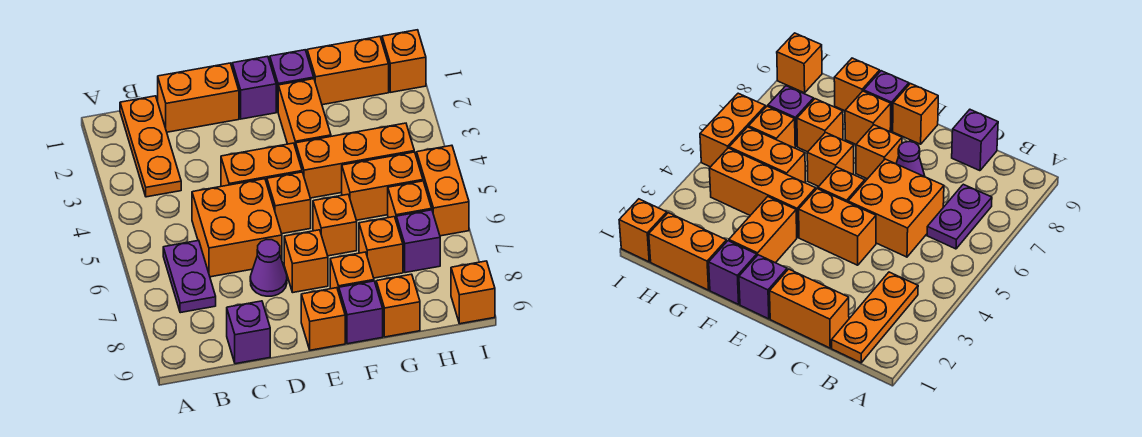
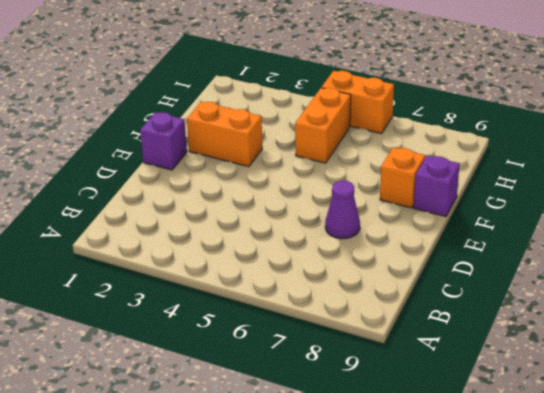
none -> orange plate B1:B3 level 1
none -> purple plate B6:B7 level 1
none -> orange brick C1:D1 level 1

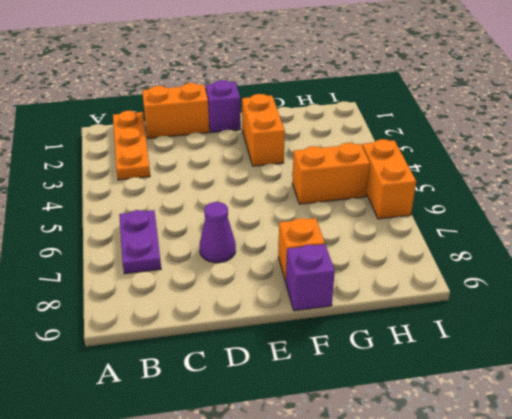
none -> orange brick C5:D6 level 1
none -> purple brick C9 level 1
none -> orange brick D4:E4 level 1

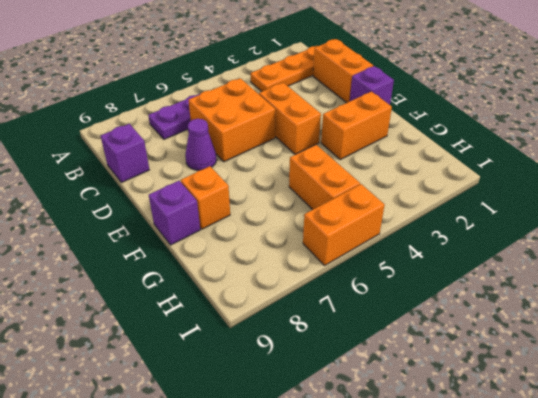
none -> orange brick E5 level 1
none -> orange brick E7 level 1
none -> orange brick E9 level 1

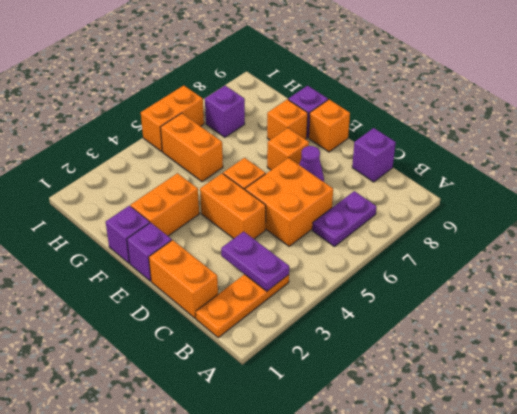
purple plate B3:C3 level 2 -> none
none -> orange brick F4:H4 level 1
none -> orange brick F6 level 1
none -> orange brick G1:H1 level 1

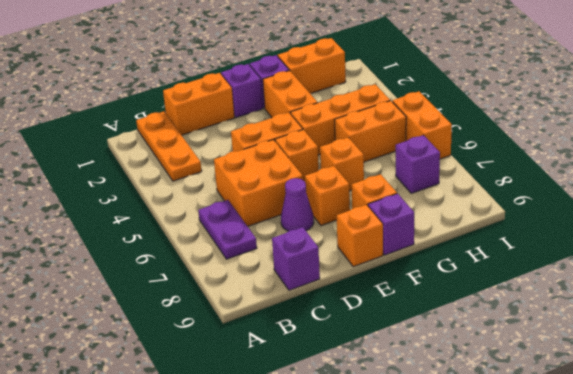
none -> orange brick G7 level 1
none -> orange brick G9 level 1
none -> orange brick H6 level 1

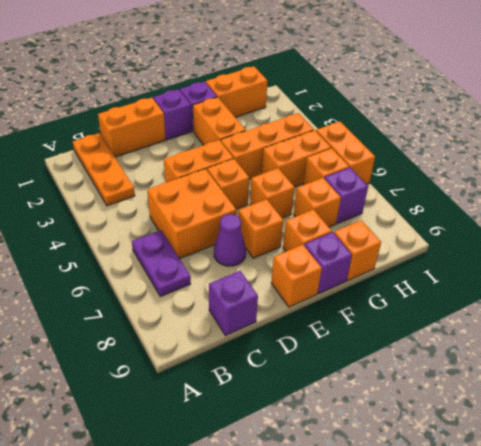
none -> orange brick I1 level 1
none -> orange brick I9 level 1

